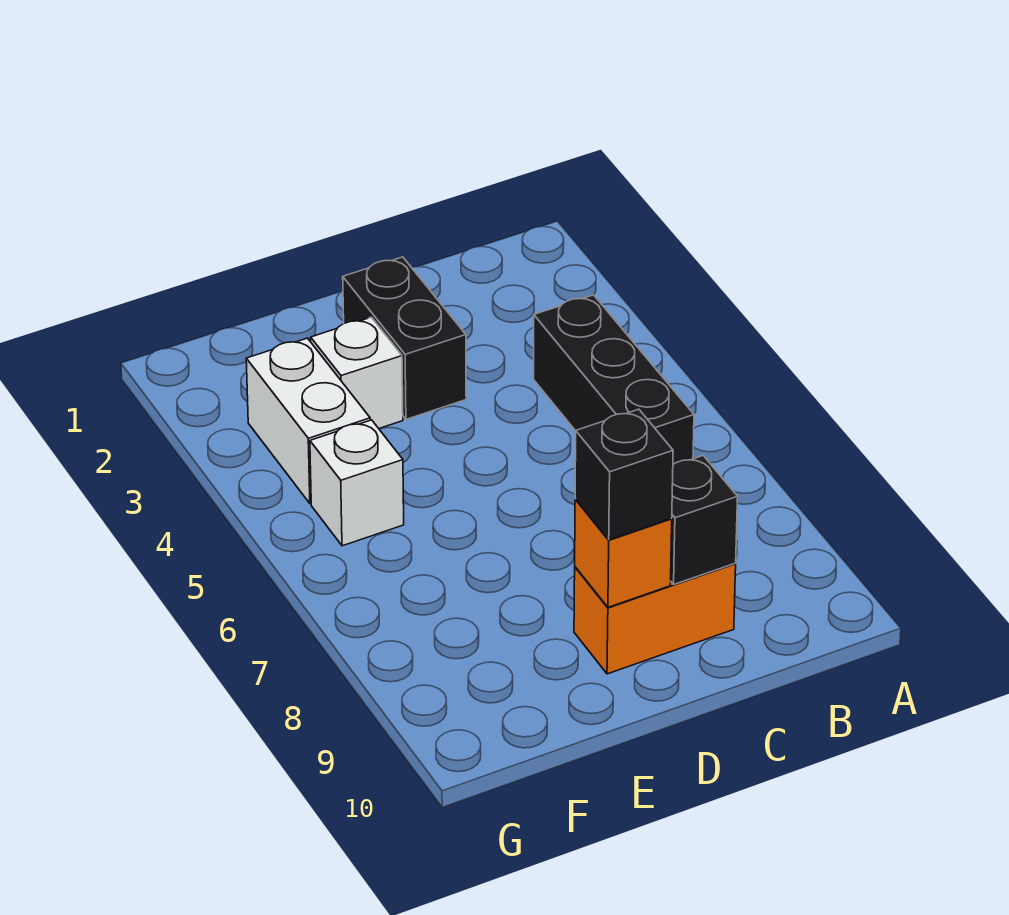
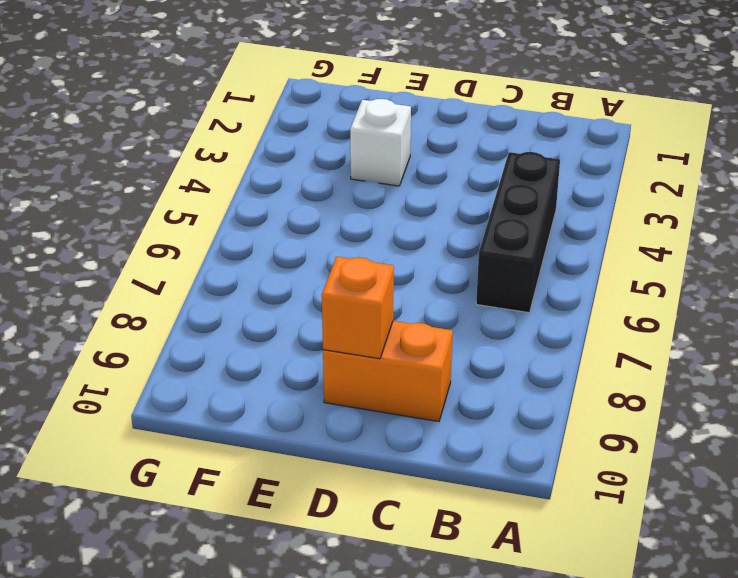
none -> black brick D2:D3 level 1
none -> white brick F3:F4 level 1

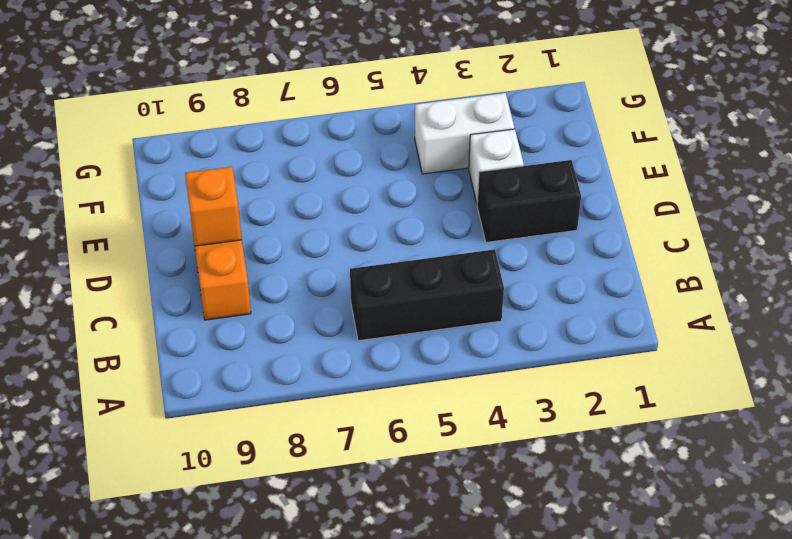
none -> white brick F5 level 1
none -> black brick C9 level 2

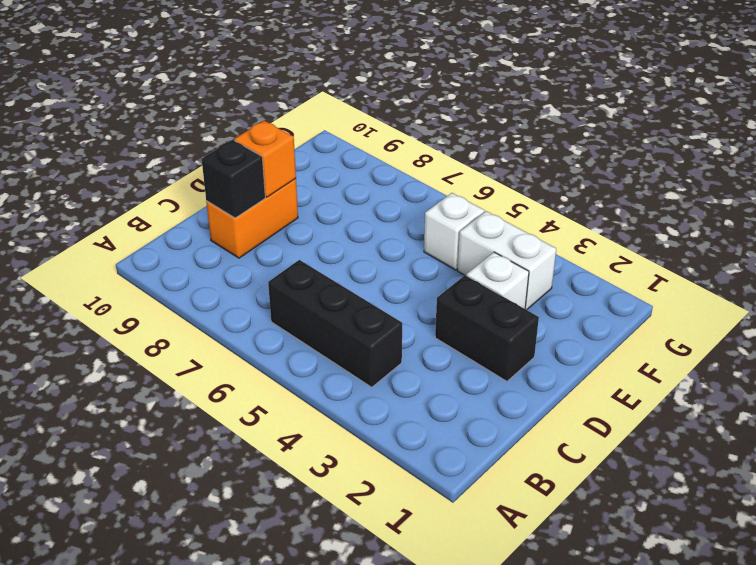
none -> black brick D9 level 3

